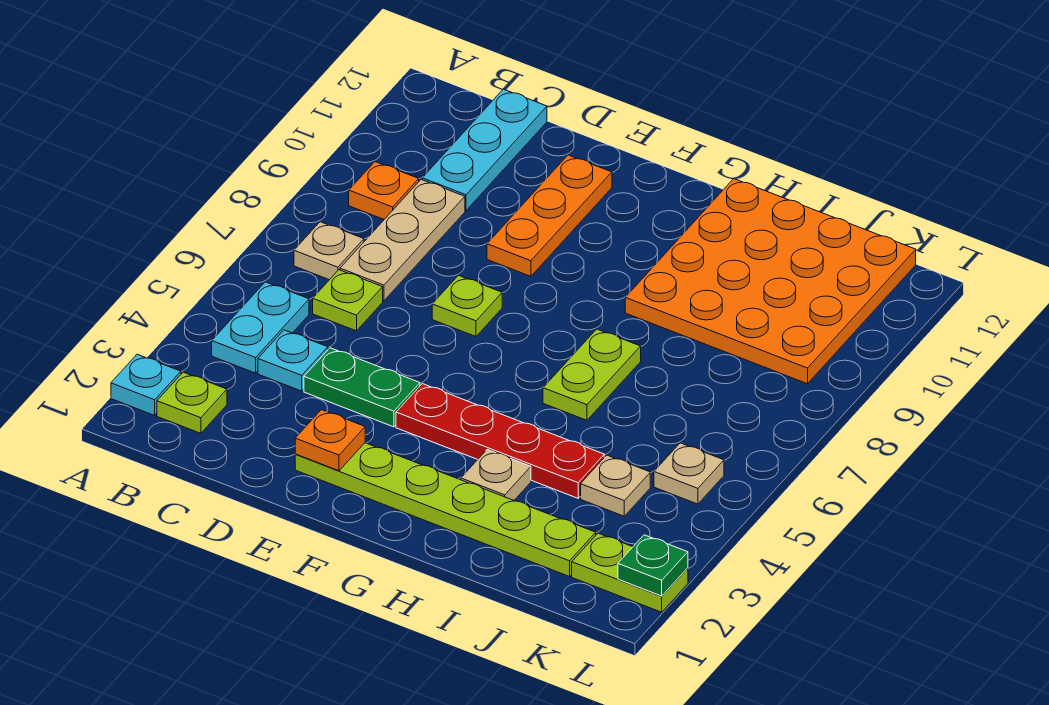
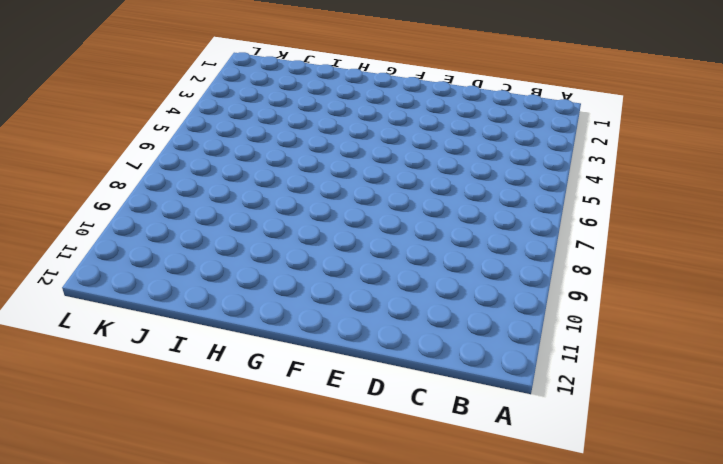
none -> cyan plate A2 level 1
none -> lime plate B2 level 1
none -> cyan plate B4:B5 level 1

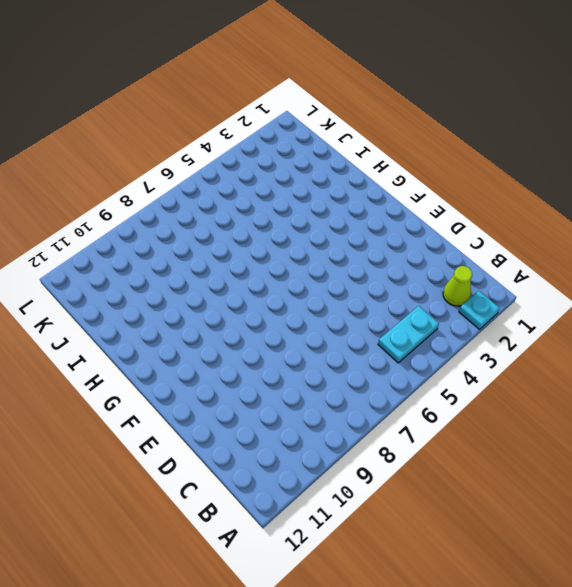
lime cone B2 level 1 -> lime plate B2 level 1
none -> tan plate B7 level 1
none -> orange plate B9 level 1
none -> cyan plate C4 level 1

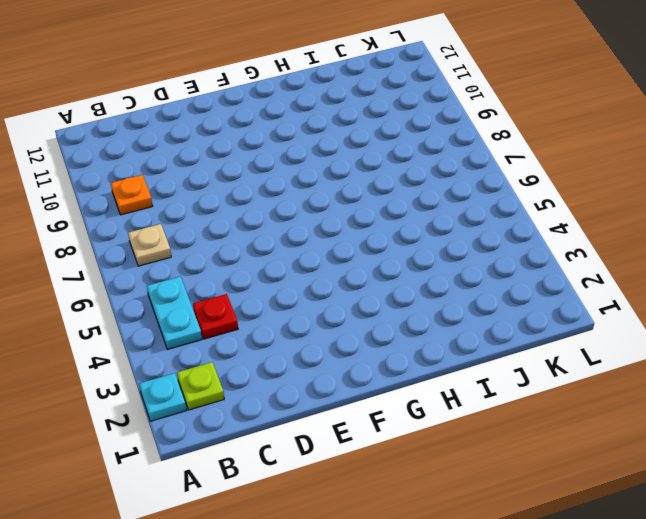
red plate C4 level 1 -> cyan plate C4 level 1
none -> lime plate C6 level 1
none -> tan plate C7:C9 level 1
none -> cyan plate C10:C12 level 1

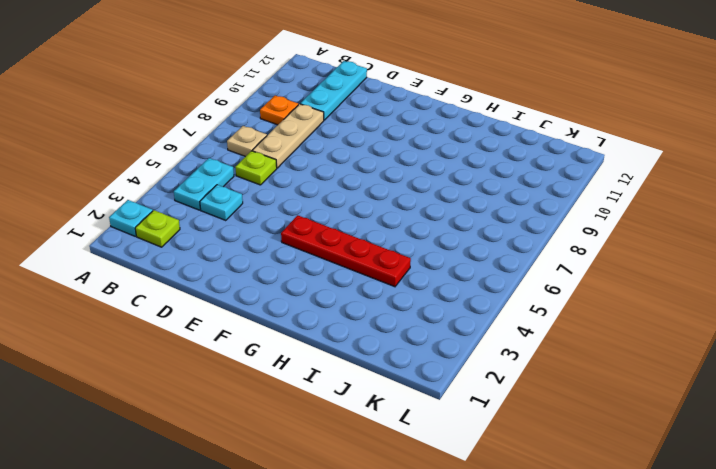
none -> green plate D4:E4 level 1
none -> lime plate E2:J2 level 1
none -> lime plate E7 level 1

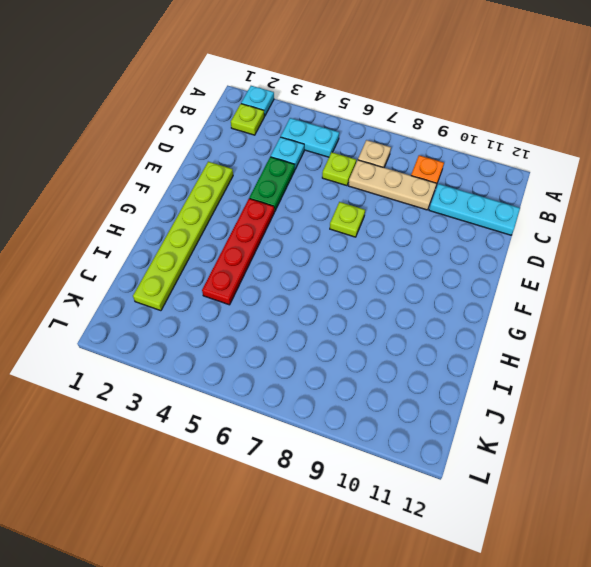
none -> orange plate E9:E11 level 1
none -> tan plate H3 level 1
none -> lime plate H6:H7 level 1

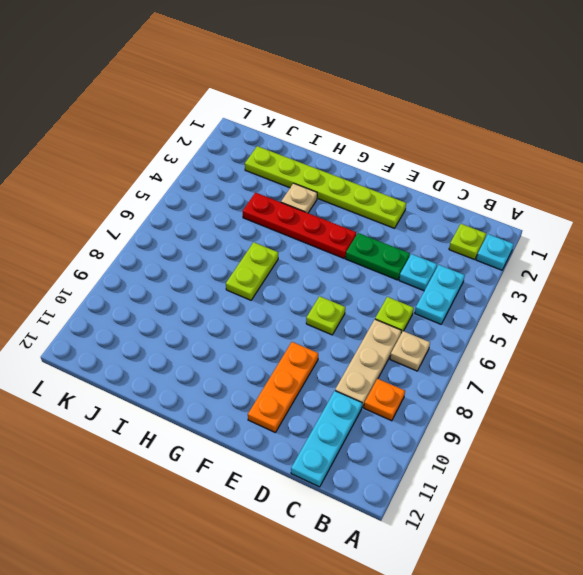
none -> orange plate H9:K12 level 1
none -> tan plate J4 level 1
none -> lime plate K2:L2 level 1

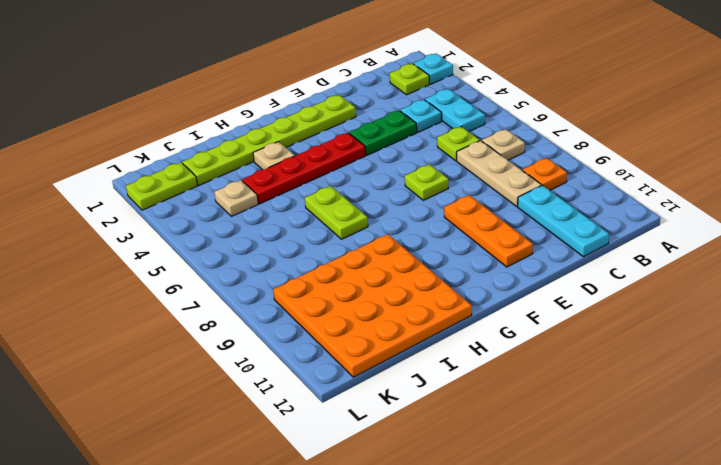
none -> tan plate K5 level 1
none -> orange plate E2 level 2
none -> green plate L2 level 2

